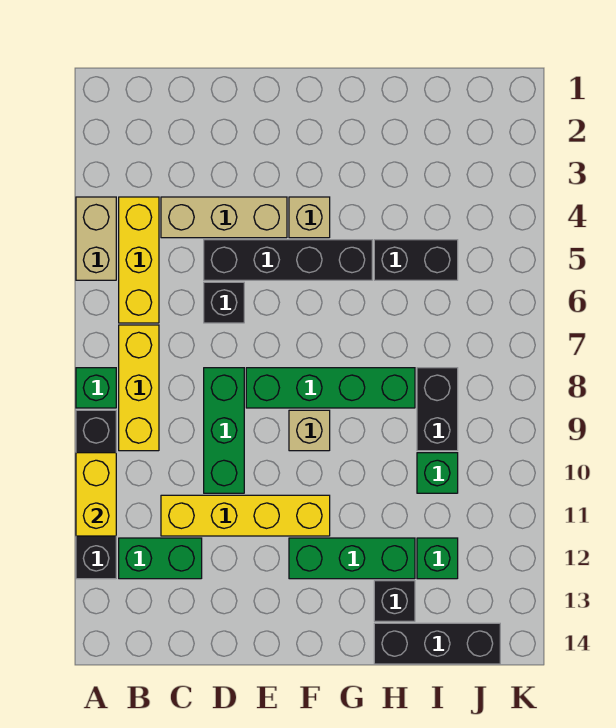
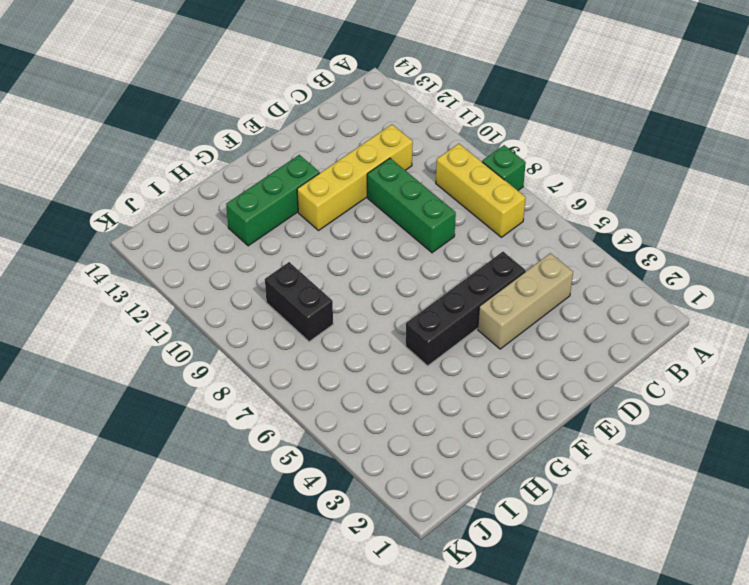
none -> tan brick A4:A5 level 1
none -> black brick A9:A12 level 1
none -> yellow brick B4:B6 level 1

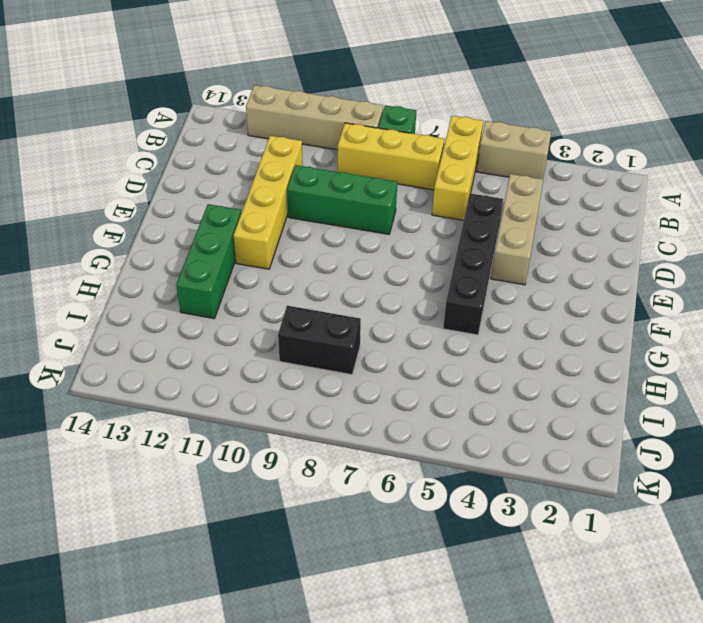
yellow brick A6:C6 level 1 -> yellow brick B4:B6 level 1
tan brick A9:A12 level 1 -> black brick A9:A12 level 1
none -> green brick B12:C12 level 1
none -> black brick D6 level 1
none -> green brick E8:H8 level 1

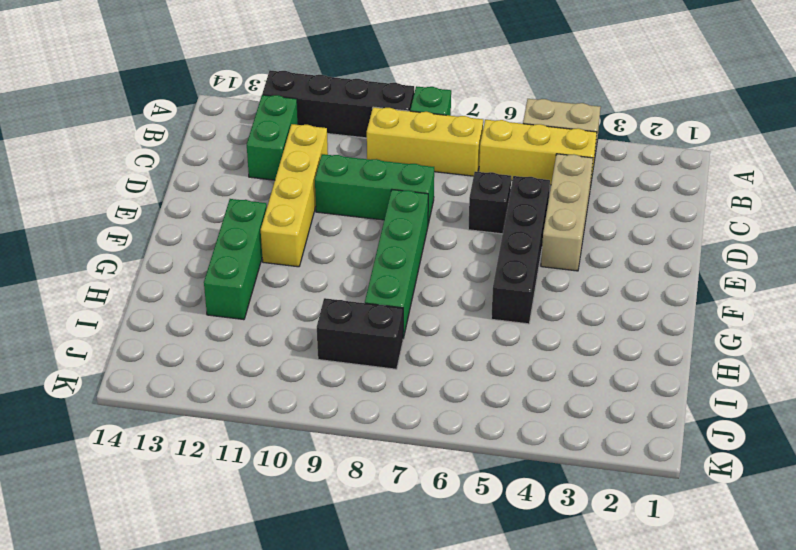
none -> tan brick F4 level 1
none -> tan brick F9 level 1
none -> black brick H5:I5 level 1

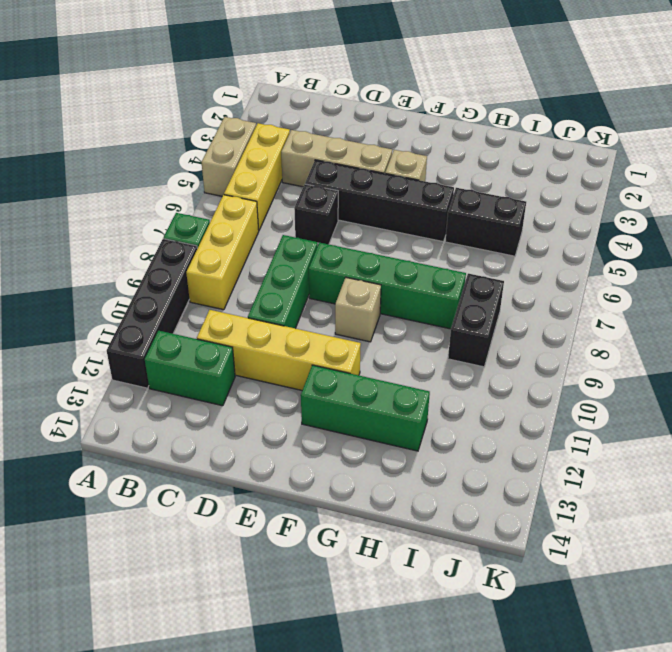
none -> black brick H13 level 1
none -> black brick H14:J14 level 1
none -> green brick I10 level 1

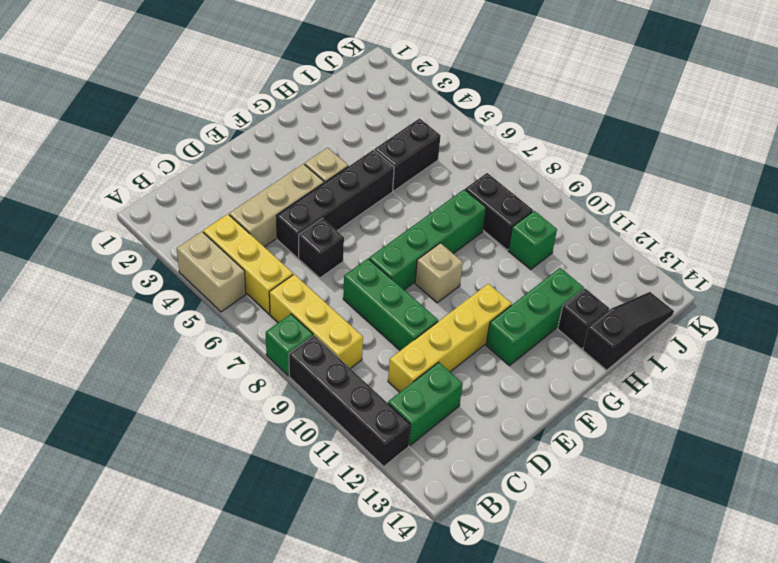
black slope H14:J14 level 1 top H -> black brick H14:J14 level 1
none -> green brick I12 level 1
none -> yellow brick A10:A11 level 2

